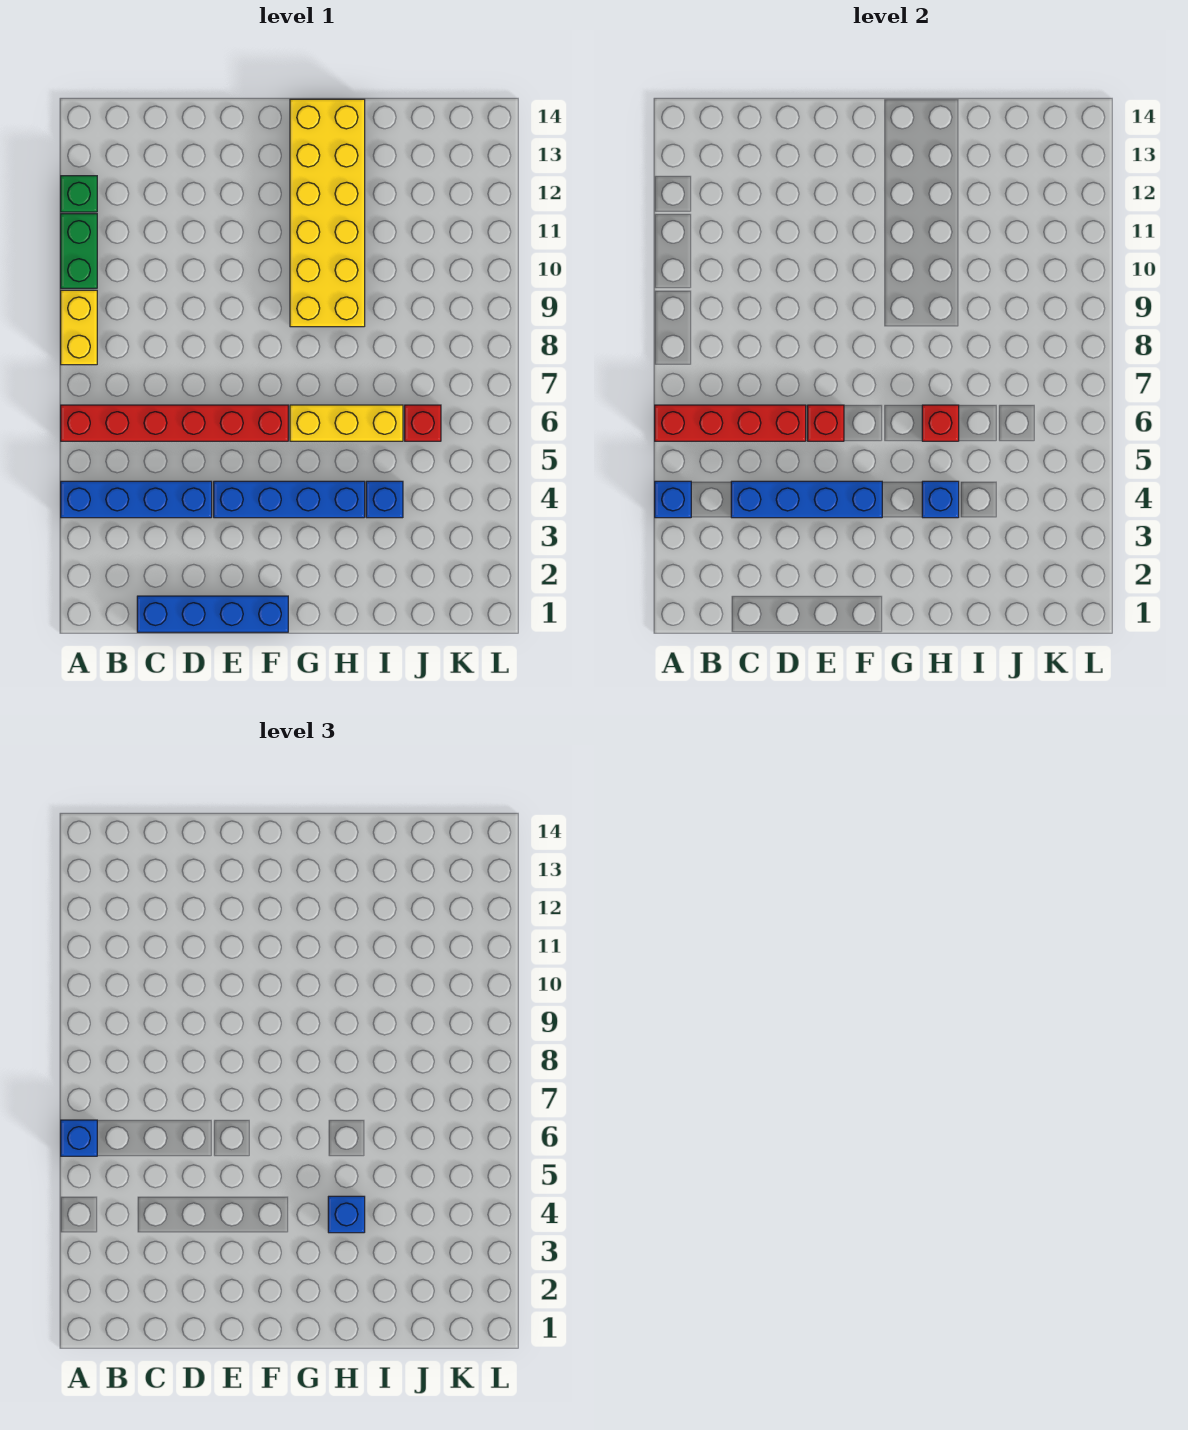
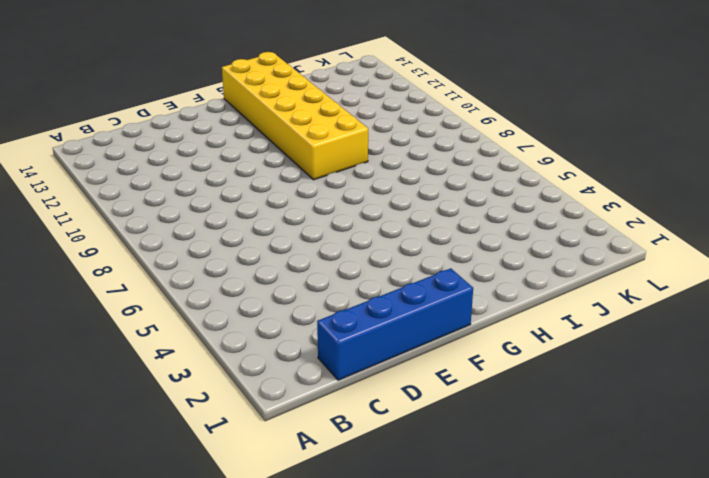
none -> blue brick A4:D4 level 1
none -> red brick A6:F6 level 1
none -> yellow brick A8:A9 level 1

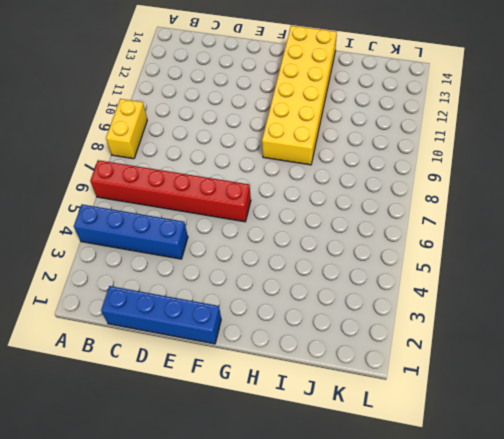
none -> green brick A10:A11 level 1
none -> green brick A12 level 1
none -> blue brick E4:H4 level 1

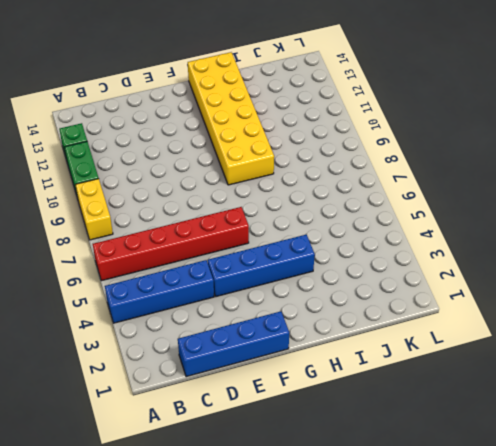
none -> yellow brick G6:I6 level 1
none -> blue brick I4 level 1
none -> red brick J6 level 1

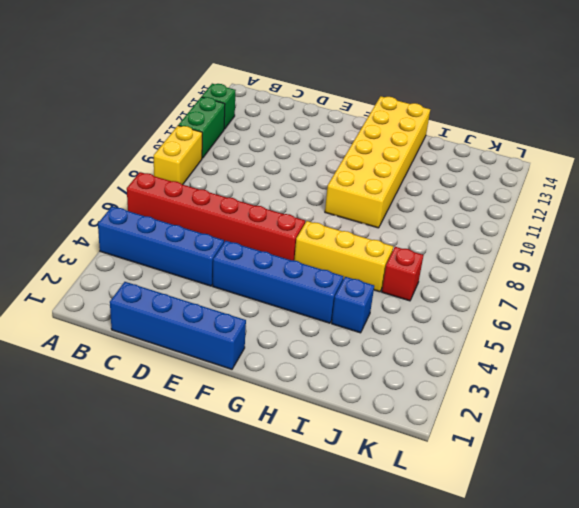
none -> blue brick A4 level 2
none -> red brick A6:D6 level 2
none -> blue brick C4:F4 level 2

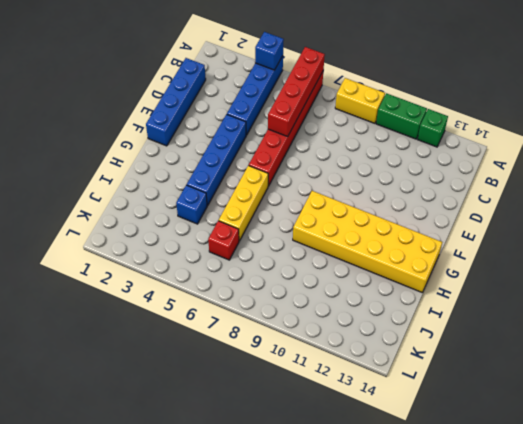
none -> blue brick C4:F4 level 2
none -> red brick E6 level 2
none -> blue brick H4 level 2

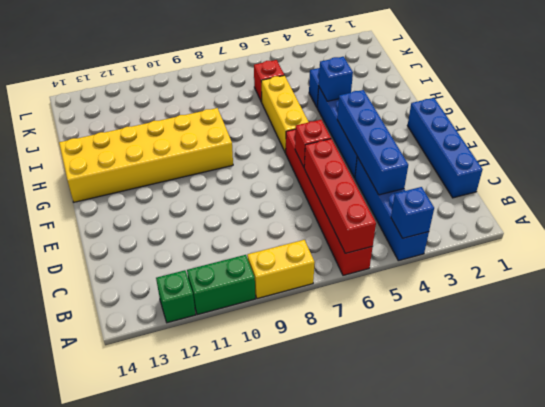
none -> red brick H6 level 2
none -> blue brick A6 level 3
none -> blue brick H4 level 3

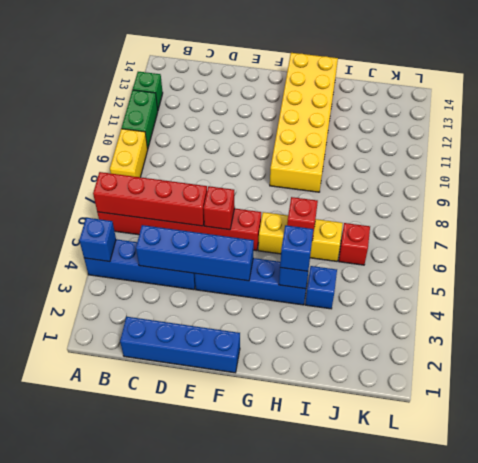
none -> blue brick A6 level 3

